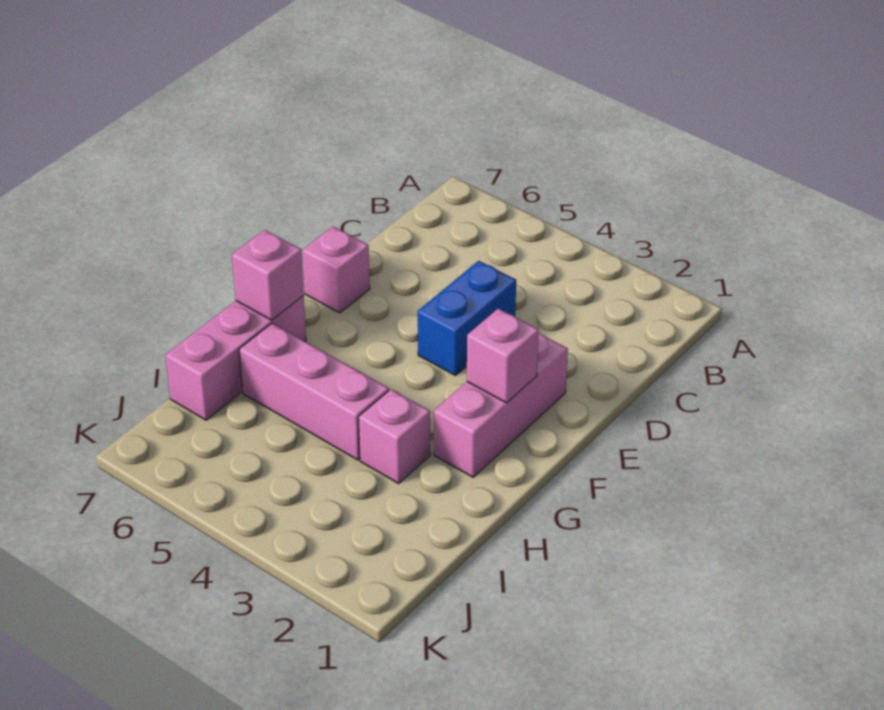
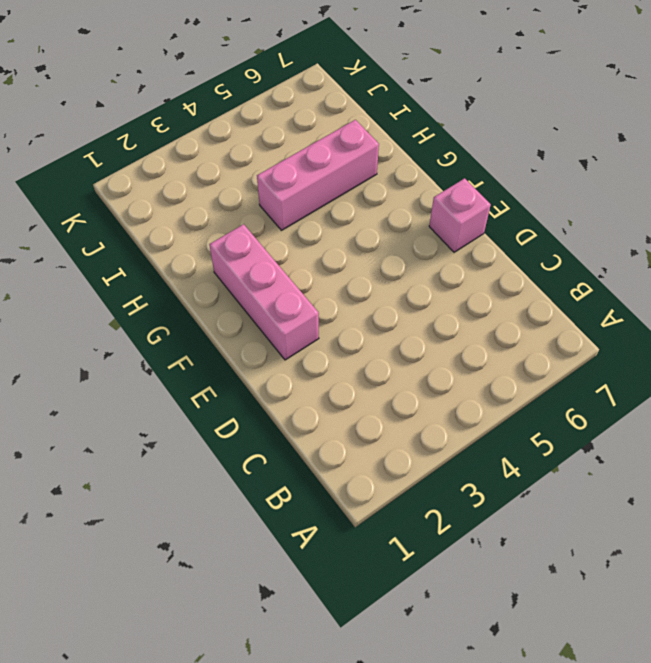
none -> blue brick D4:E4 level 1
none -> pink brick G7:I7 level 1

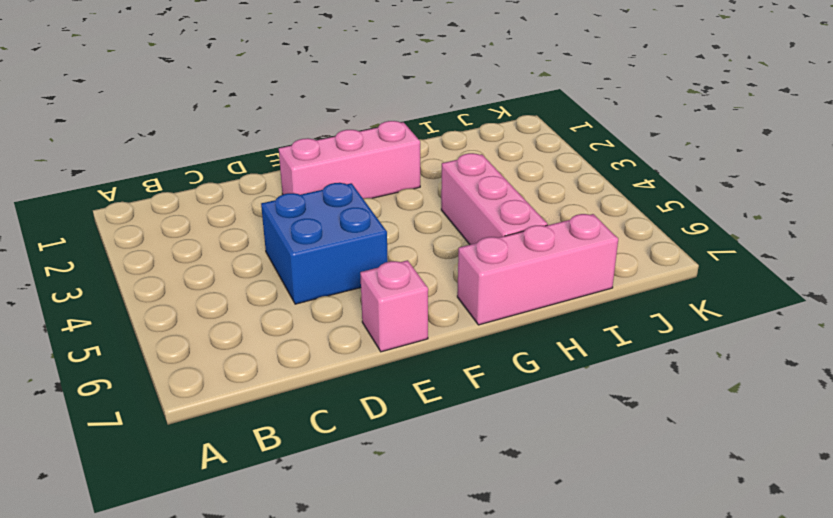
blue brick D4:E5 level 1 -> blue brick D4:E4 level 1
none -> pink brick H3 level 1
none -> pink brick F2 level 2

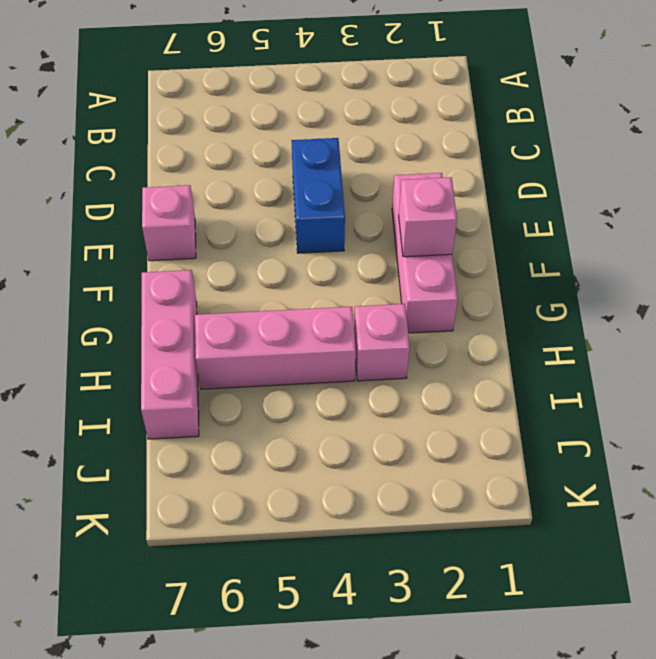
none -> pink brick G7 level 2

